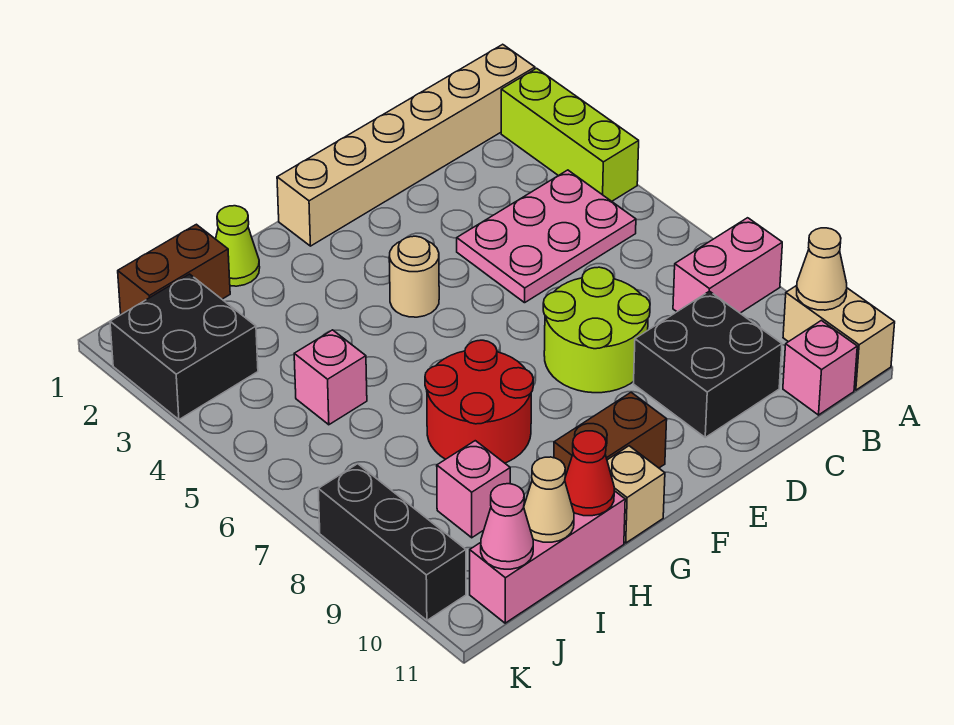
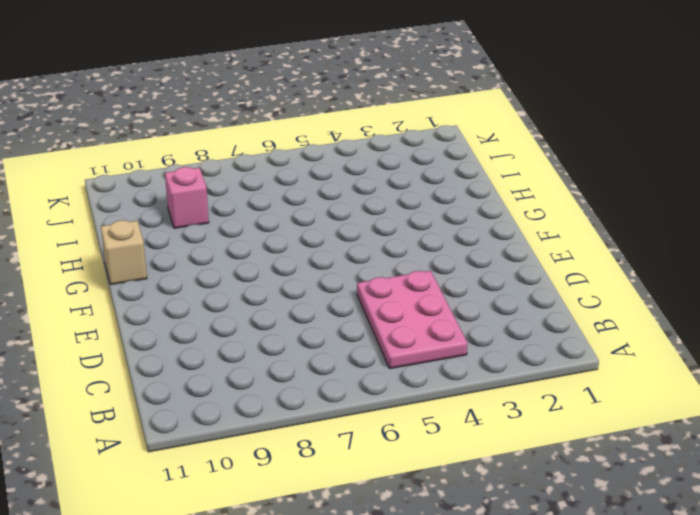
none -> tan brick A1:F1 level 1
none -> lime brick A2:A4 level 1
none -> pink brick A8:B8 level 1

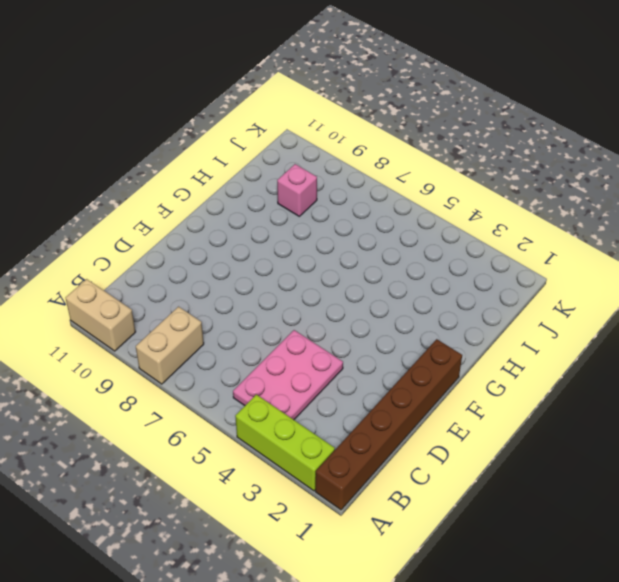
brown brick A1:F1 level 1 -> tan brick A1:F1 level 1
tan brick A8:B8 level 1 -> pink brick A8:B8 level 1
none -> pink brick B11 level 1
none -> black brick C9:D10 level 1
none -> lime round brick D7:E8 level 1

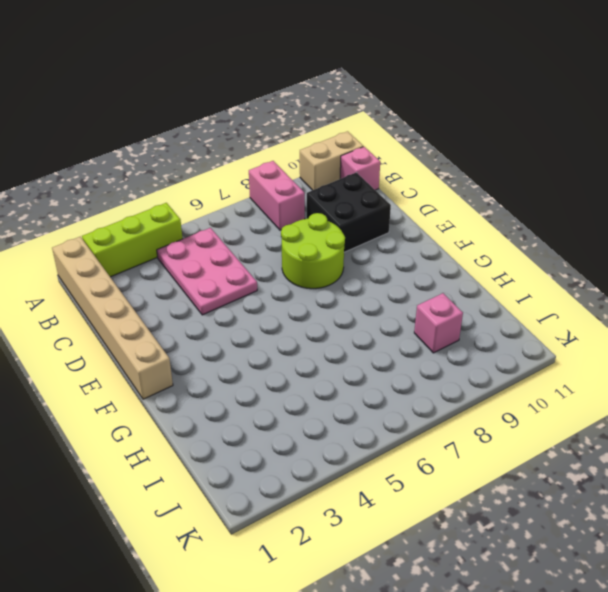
none -> tan round brick F4 level 1
none -> brown brick F10:G10 level 1
none -> red round brick G7:H8 level 1

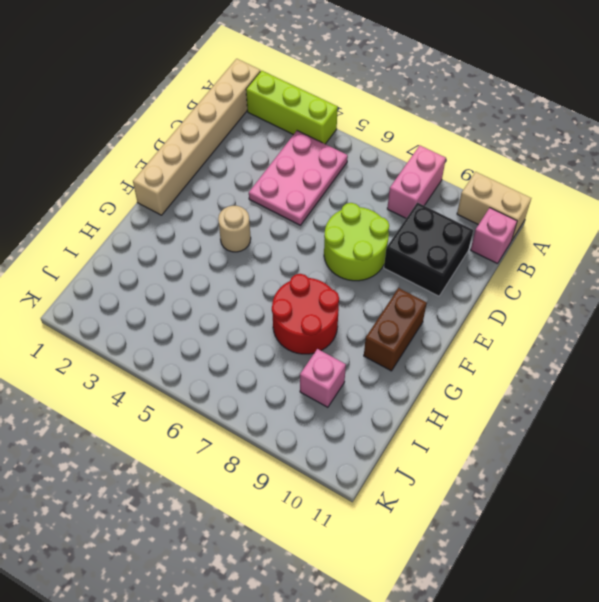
none -> tan brick G11 level 1
none -> lime cone H1 level 1
none -> pink brick H11:J11 level 1

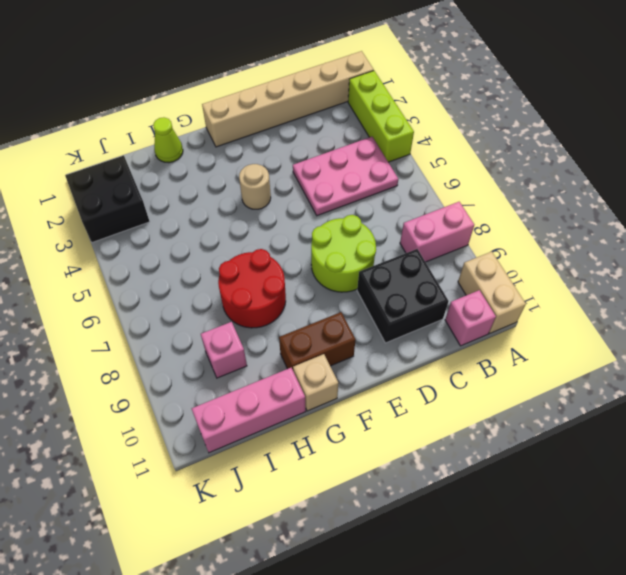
none -> brown brick I1:J1 level 1
none -> pink brick I5 level 1
none -> black brick K8:K10 level 1

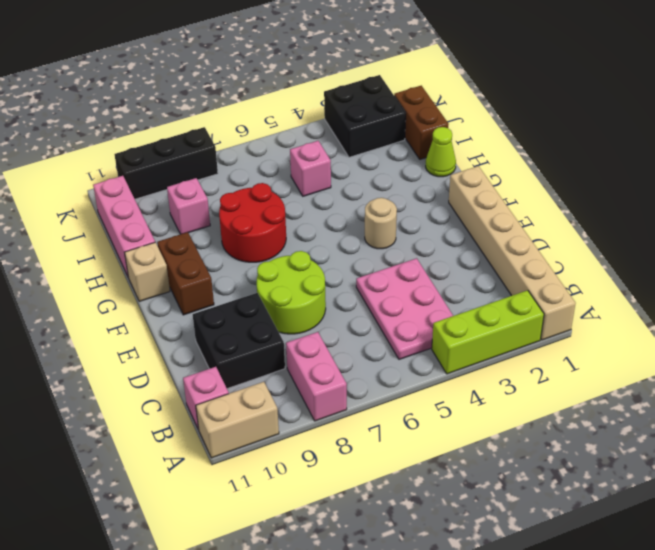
none -> tan cone A10 level 2
none -> red cone H11 level 2
none -> tan cone I11 level 2

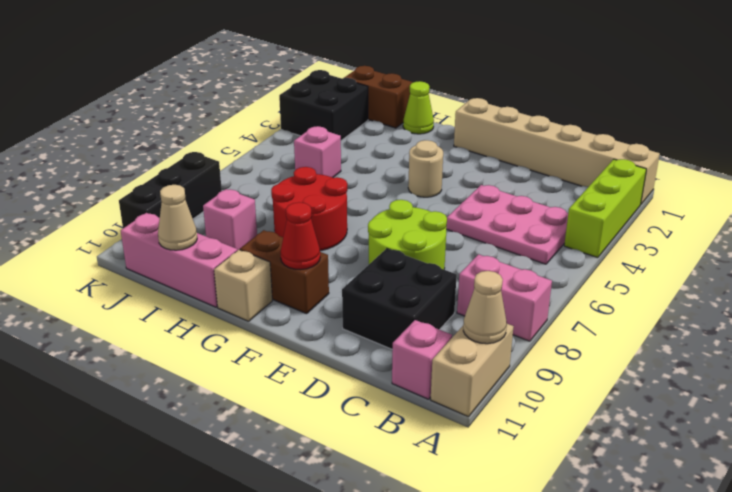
red cone F10 level 2 -> red cone H11 level 2
none -> pink cone J11 level 2

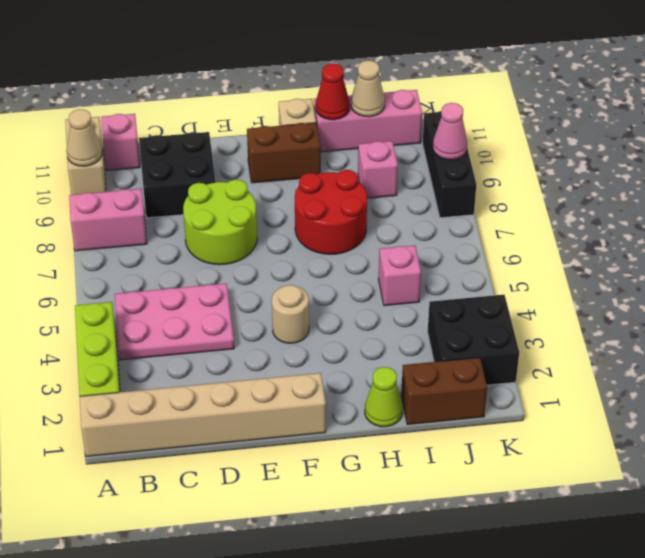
pink cone K9 level 2 -> pink cone J11 level 2

